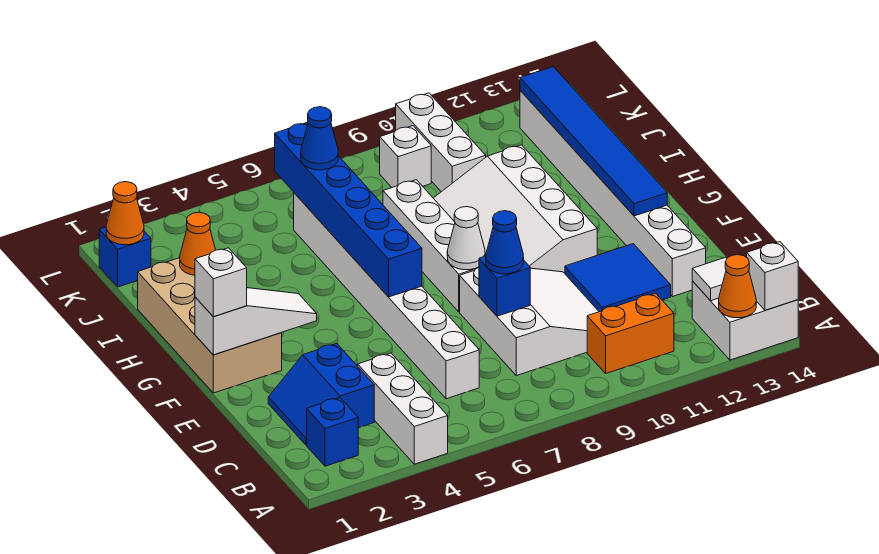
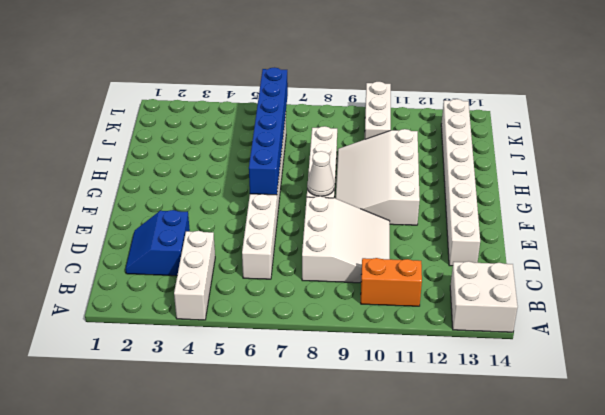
none -> blue brick B2 level 1
none -> blue tile D11:E12 level 1
none -> tan brick F1:I2 level 1

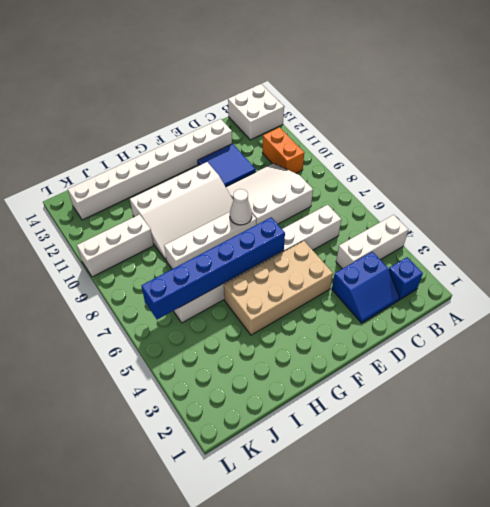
tan brick E4:H5 level 1 -> tan brick F1:I2 level 1
none -> blue brick K1 level 1
none -> white brick K9 level 1
none -> orange cone A13 level 2

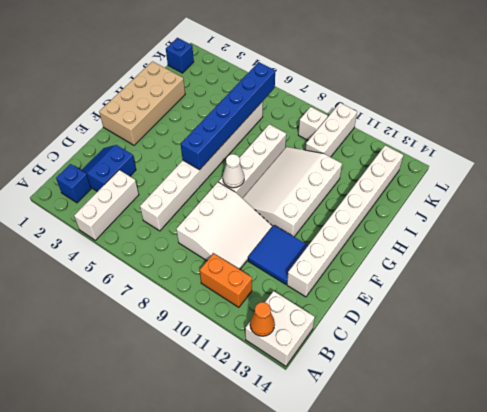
none -> white brick A14 level 2
none -> white tile B13 level 2
none -> blue brick D8 level 2

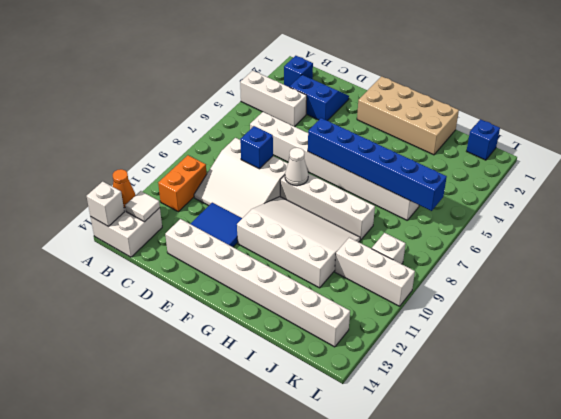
none -> white slope F1:F3 level 2 top 1
none -> blue tile F13:K13 level 2
none -> orange cone I2 level 2

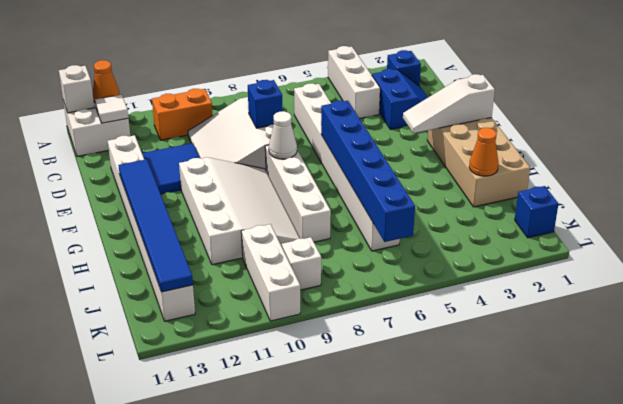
none -> orange cone K1 level 2
none -> blue cone D8 level 3
none -> white brick F1 level 3

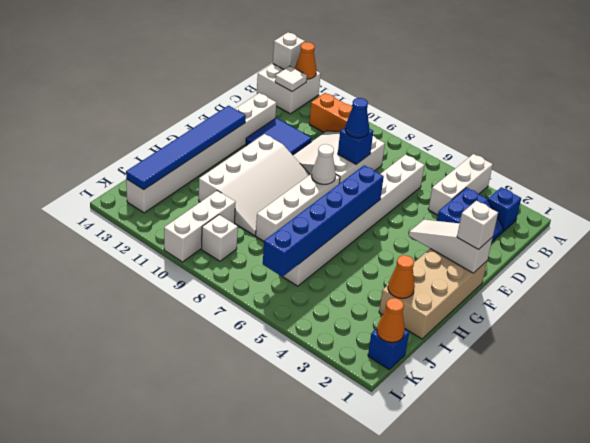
none -> blue cone J6 level 3

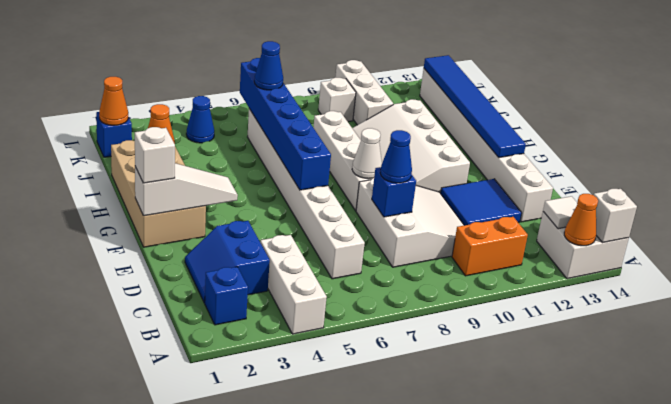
blue cone K4 level 1 -> none

